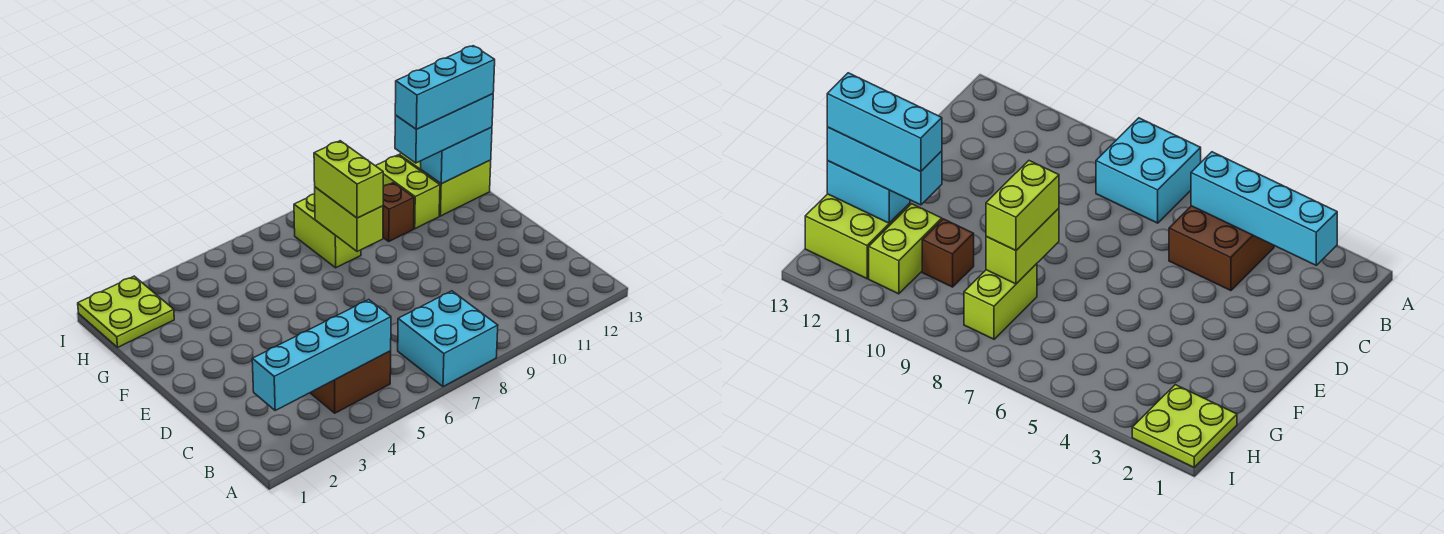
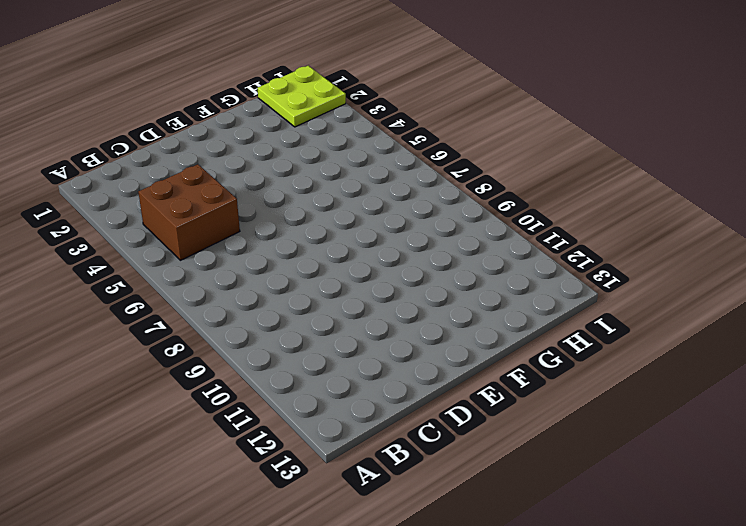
none -> cyan brick A7:B8 level 1
none -> lime brick G8:H8 level 1
none -> brown brick G10 level 1

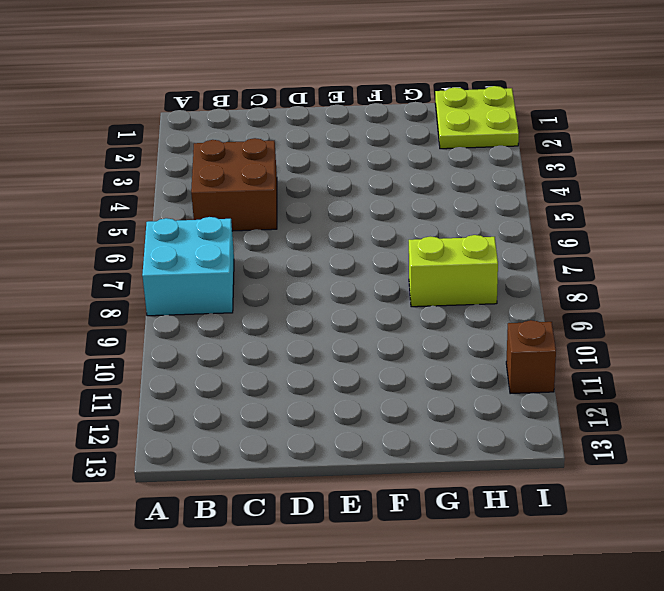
brown brick I11 level 1 -> brown brick G10 level 1
none -> lime brick G11:H11 level 1
none -> lime brick G12:H13 level 1
none -> cyan brick B2:B5 level 2

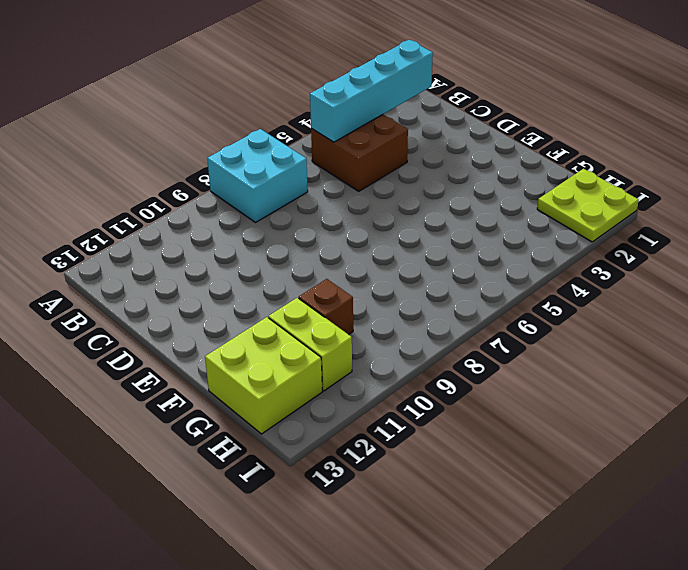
none -> lime brick G8:H8 level 1
none -> lime brick F8:G8 level 2
none -> cyan brick G12:G13 level 2

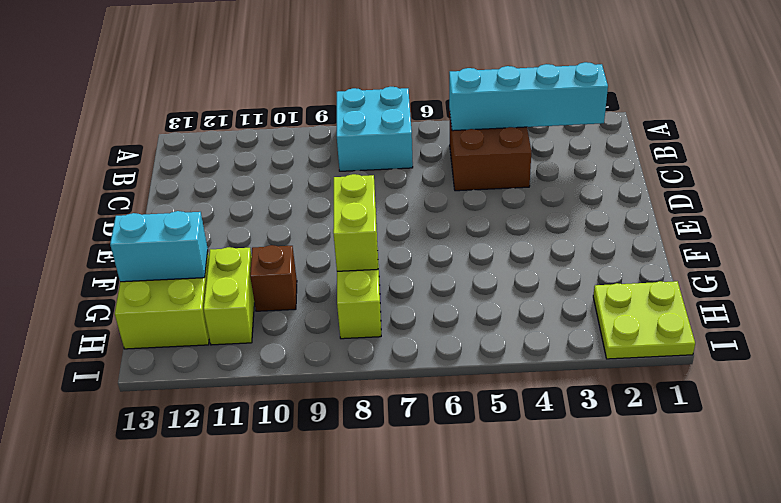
none -> lime brick F8:G8 level 3
none -> cyan brick G11:G13 level 3
none -> cyan brick G11:G13 level 4

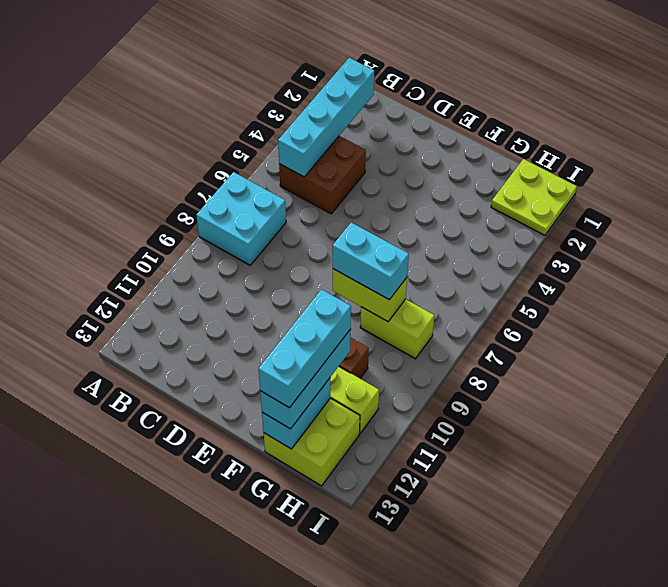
cyan brick F8:G8 level 3 -> lime brick F8:G8 level 3

